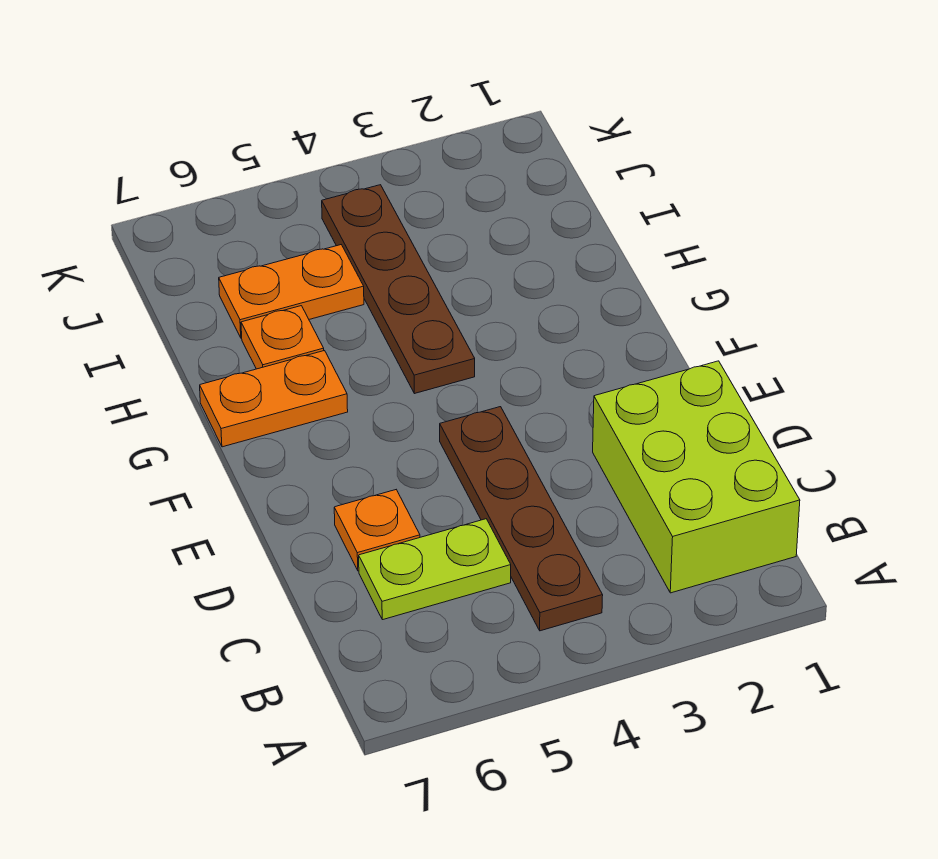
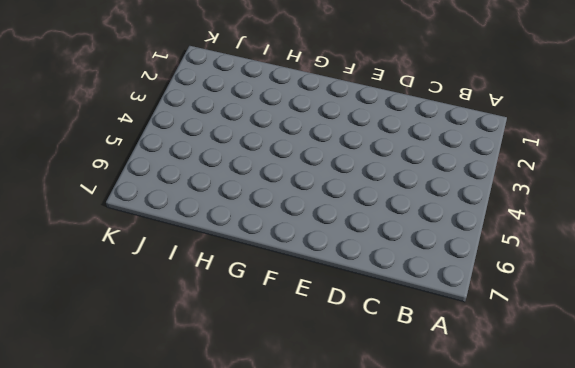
none -> lime brick B1:D2 level 1
none -> brown plate B4:E4 level 1

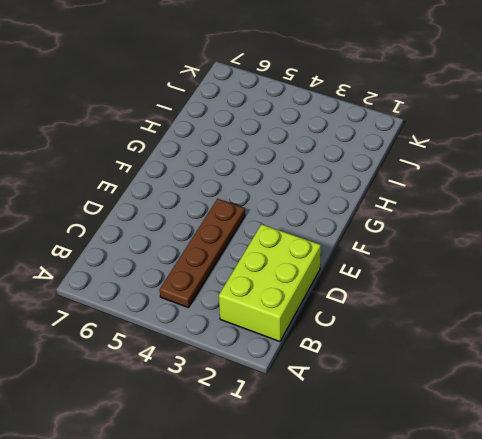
none -> lime plate C5:C6 level 1
none -> orange plate D6 level 1

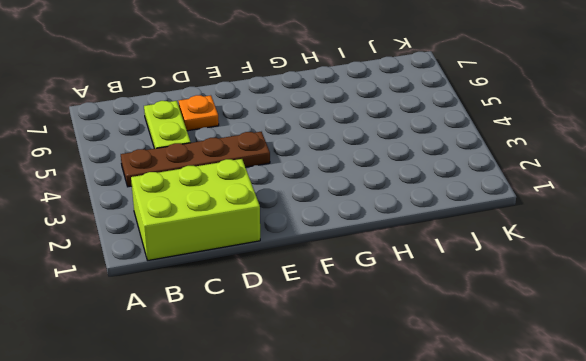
none -> brown plate G4:J4 level 1
none -> orange plate G6:G7 level 1

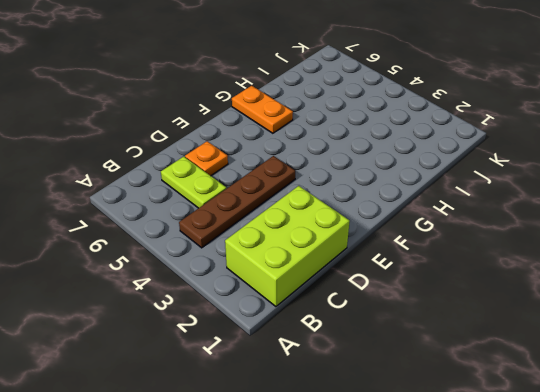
none -> brown plate G4:J4 level 1
none -> orange plate H6 level 1

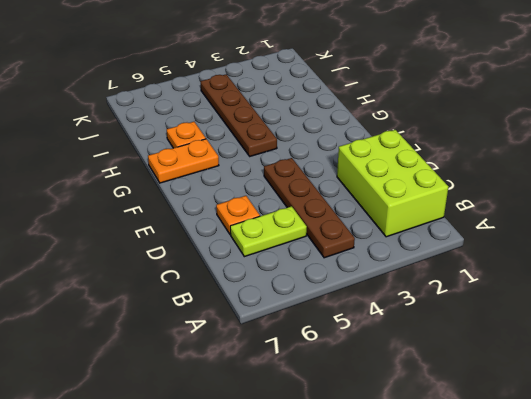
none -> orange plate I5:I6 level 1

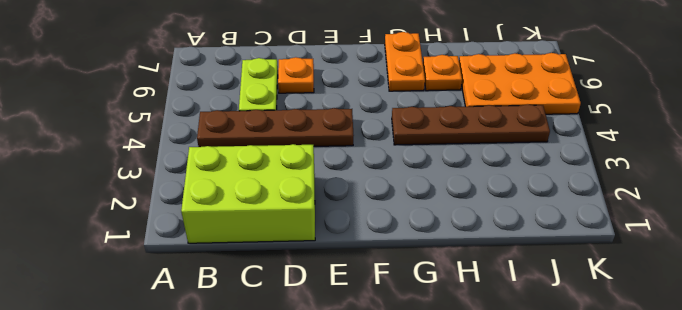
orange plate I5:K6 level 1 -> orange plate I5:I6 level 1

